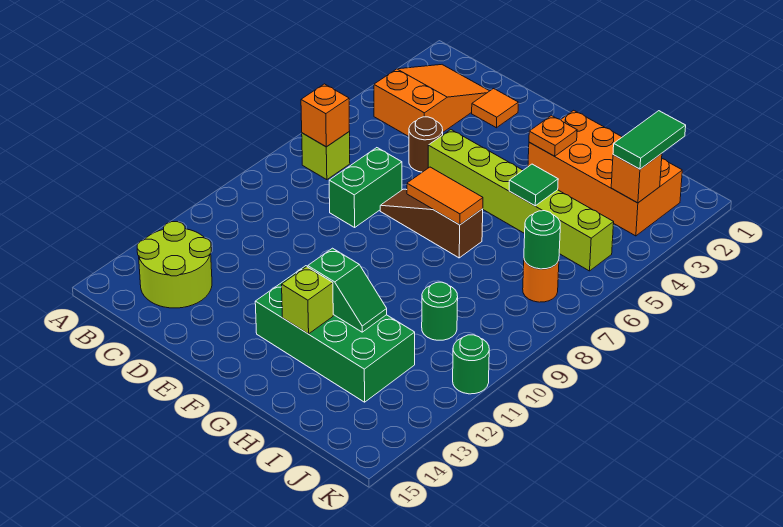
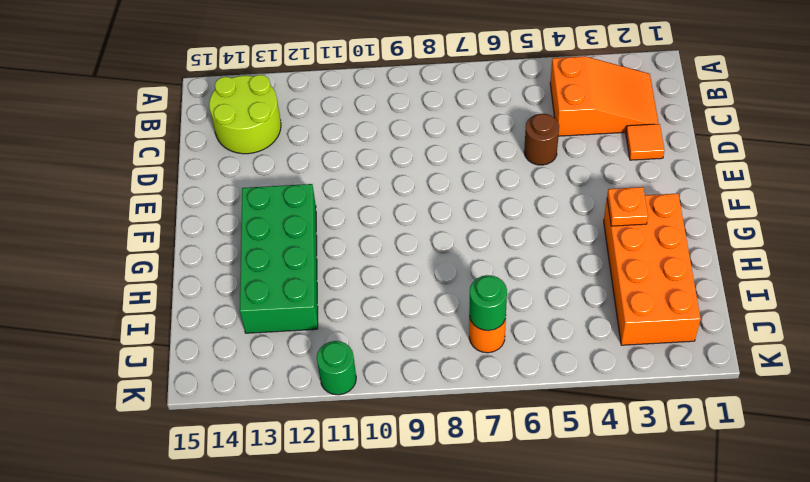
none -> lime brick B7 level 1
none -> green brick D7:D8 level 1
none -> lime brick E5:J5 level 1

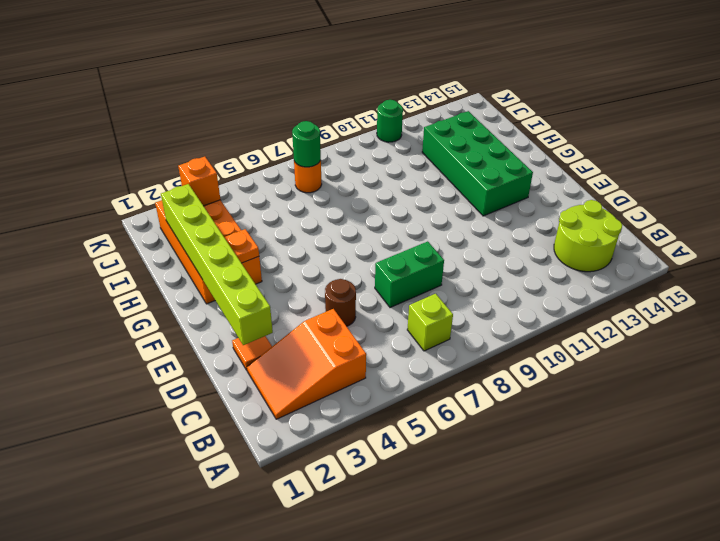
lime brick D2:I2 level 2 -> lime brick E5:J5 level 1
none -> brown slope E7:G7 level 1 top G
none -> green round brick I10 level 1
none -> orange brick B7 level 2

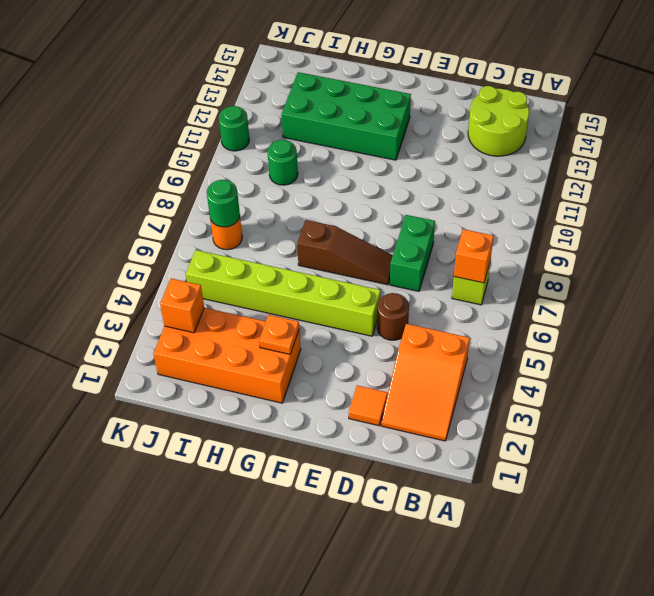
none -> orange tile F7:G7 level 2
none -> green slope G12:H12 level 2 top G
none -> lime brick G13 level 2

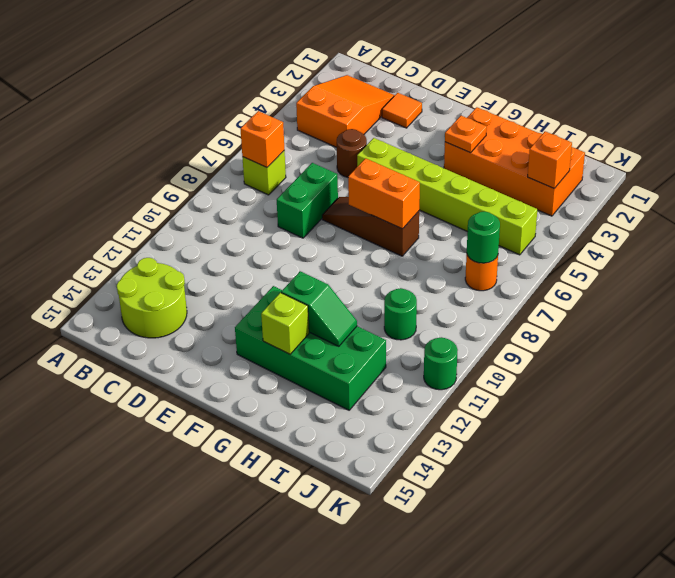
orange brick F7:G7 level 2 -> orange tile F7:G7 level 2
none -> green tile H5 level 2
none -> green tile J2:J3 level 3

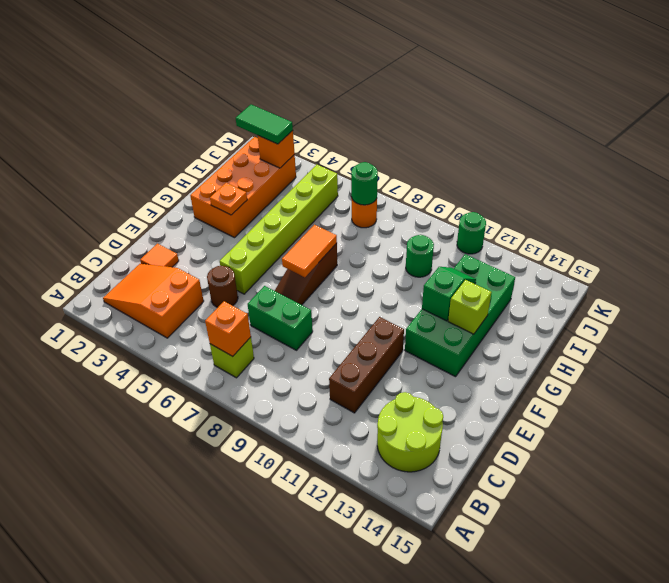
brown brick C11:E11 level 1 -> none
none -> green tile H5 level 2

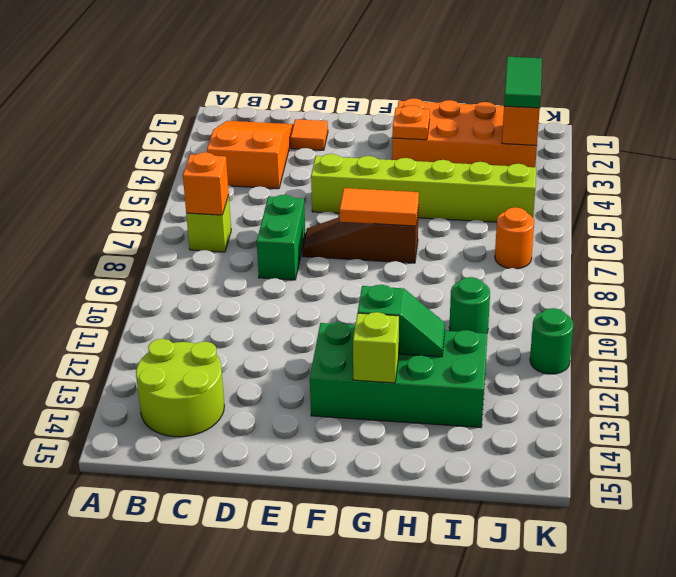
none -> brown round brick D5 level 1
none -> green tile H5 level 2
none -> green round brick J7 level 2

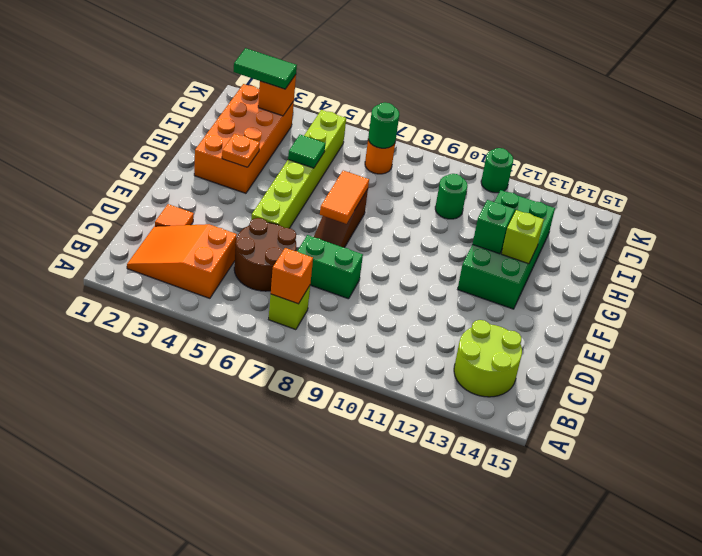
brown round brick C5:D6 level 1 -> brown round brick D5 level 1

